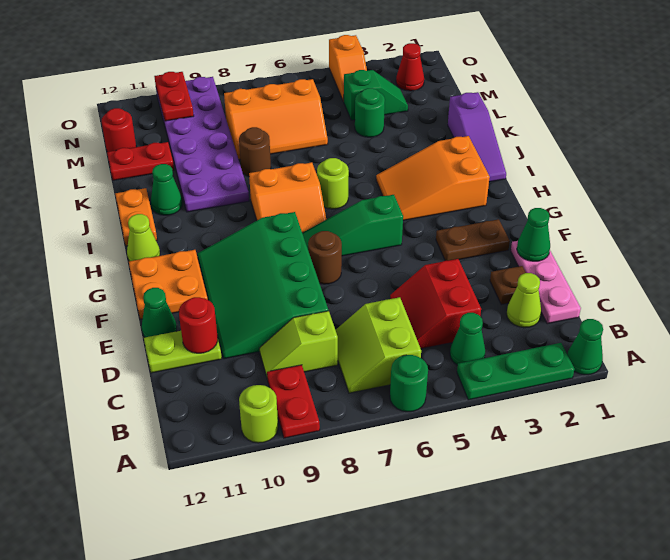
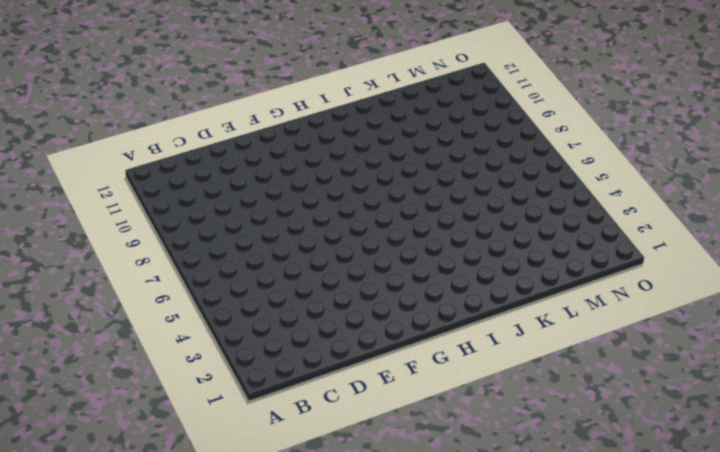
none -> green cone A1 level 1
none -> green plate A2:A4 level 1
none -> green round brick A6 level 1
none -> red plate A9:B9 level 1

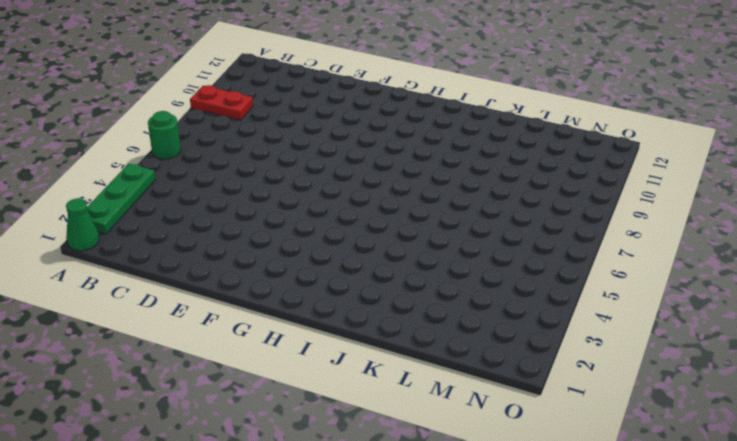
none -> lime round brick A10 level 1
none -> green cone B4 level 1
none -> lime slope B6:C7 level 1 top 6
none -> pink plate C1:E1 level 1

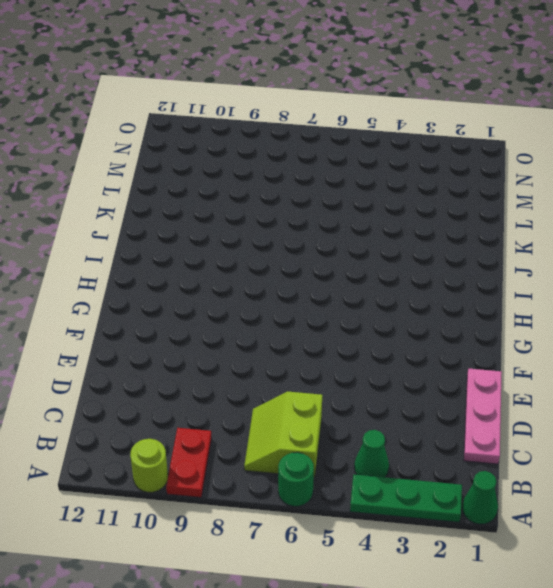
none -> lime cone C2 level 1
none -> red slope C4:D5 level 1 top 4
none -> lime slope C8:C9 level 1 top 8
none -> brown plate D2 level 1

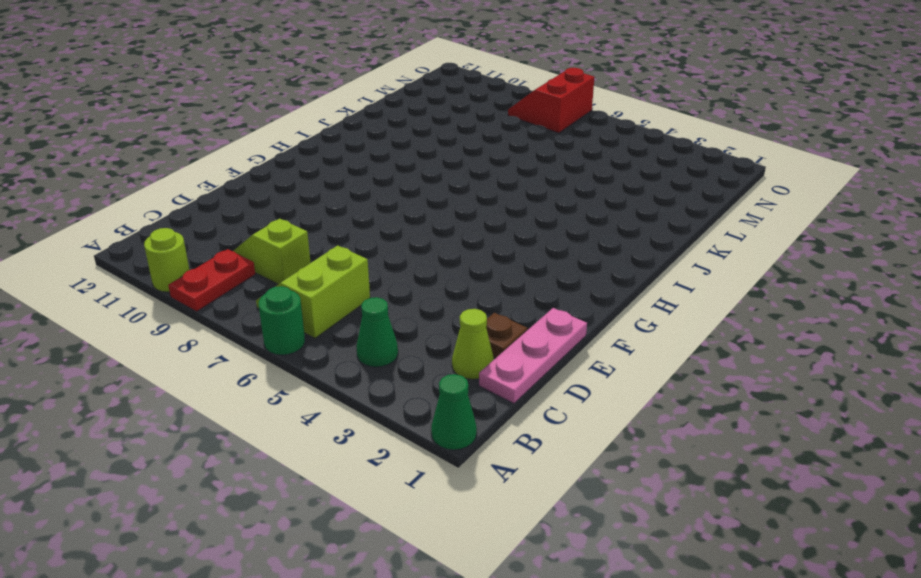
red slope N7:O8 level 1 top 7 -> red slope C4:D5 level 1 top 4
none -> green plate A2:A4 level 1
none -> green slope D8:G10 level 1 top 8
none -> lime plate D11:D12 level 1
none -> green cone E12 level 1

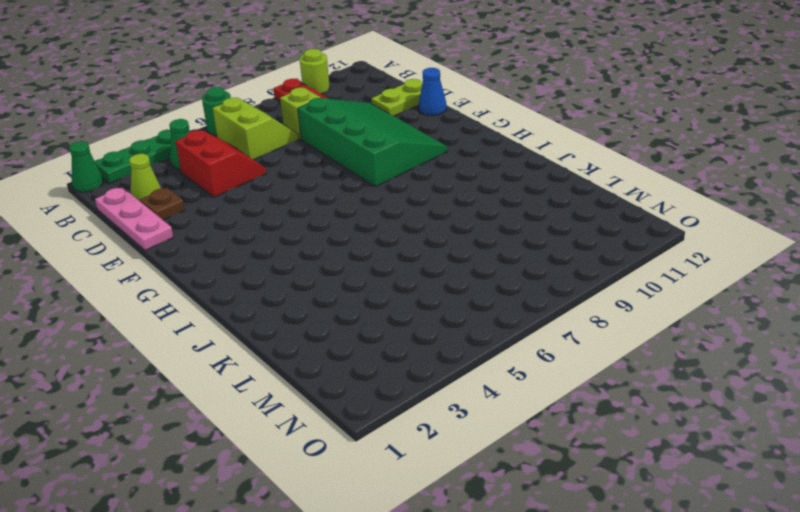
blue cone E12 level 1 -> green cone E12 level 1
none -> brown plate F2:F3 level 1
none -> brown round brick F7 level 1
none -> orange plate F11:G12 level 1
none -> green slope G5:G7 level 1 top 5

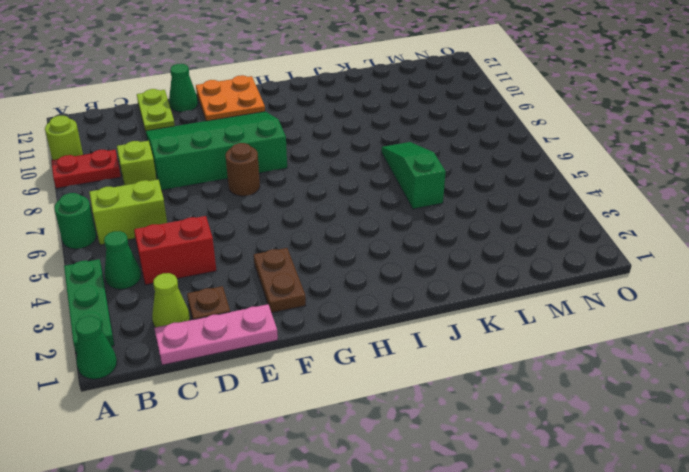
green slope K5:K7 level 1 top 5 -> green slope G5:G7 level 1 top 5
none -> orange slope H2:I4 level 1 top 2
none -> orange slope H7:I8 level 1 top I
none -> lime cone H12 level 1
none -> purple slope I1:K1 level 1 top K

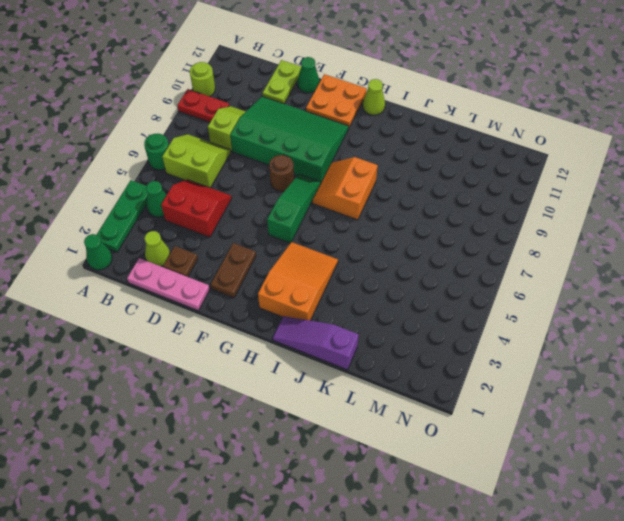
none -> lime round brick I6 level 1
none -> orange plate I12:J12 level 1
none -> purple plate J9:O10 level 1
none -> green cone J11 level 1

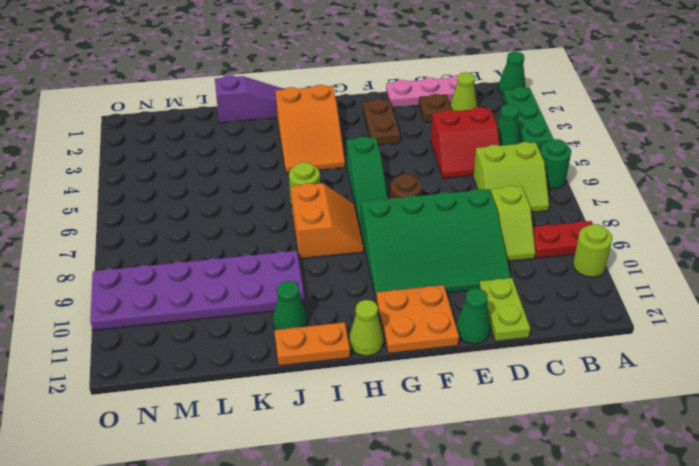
none -> brown round brick K8 level 1
none -> green round brick L4 level 1
none -> orange slope L6:M8 level 1 top M
none -> red plate L11:L12 level 1

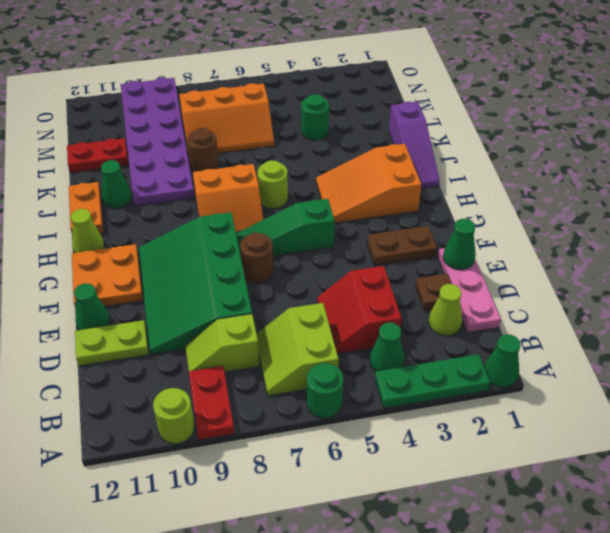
none -> green slope M3:M4 level 1 top 4
none -> red round brick M12 level 1
none -> red cone N2 level 1
none -> orange slope N4:O4 level 1 top O

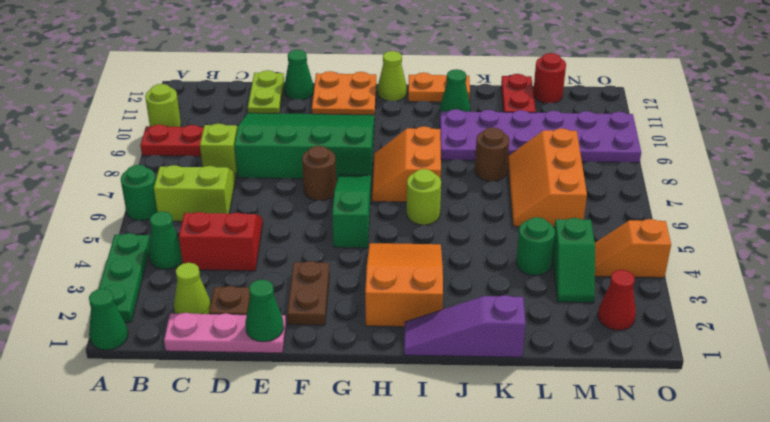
none -> red round brick D11 level 2
none -> red plate N10:O10 level 2

